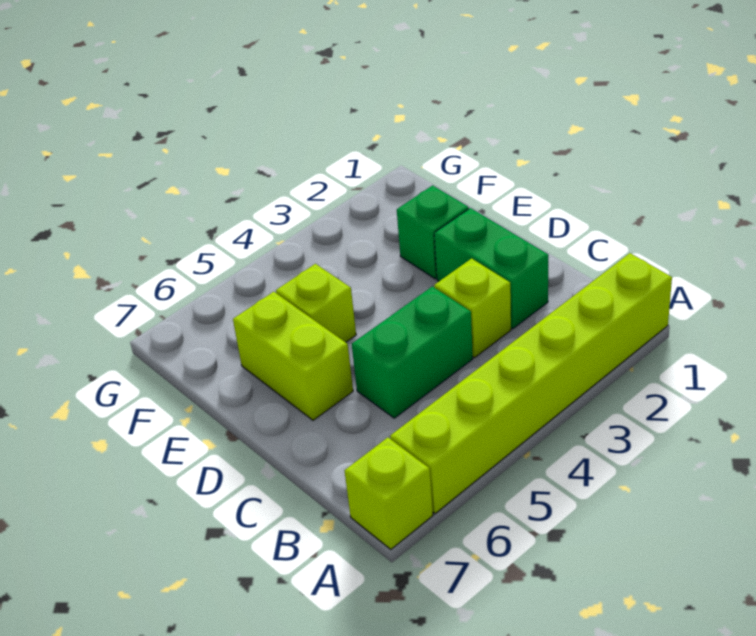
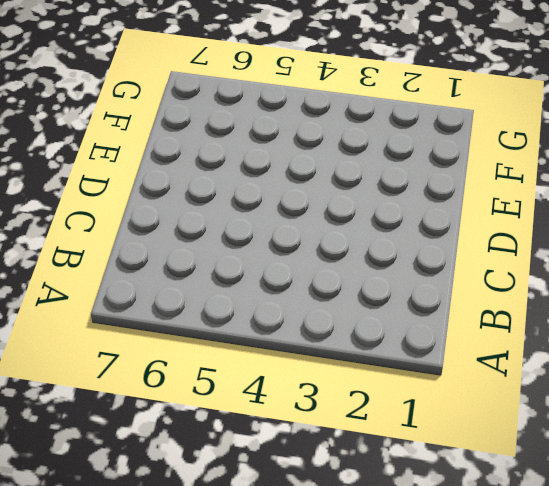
none -> lime brick A1:A6 level 1
none -> lime brick A7 level 1

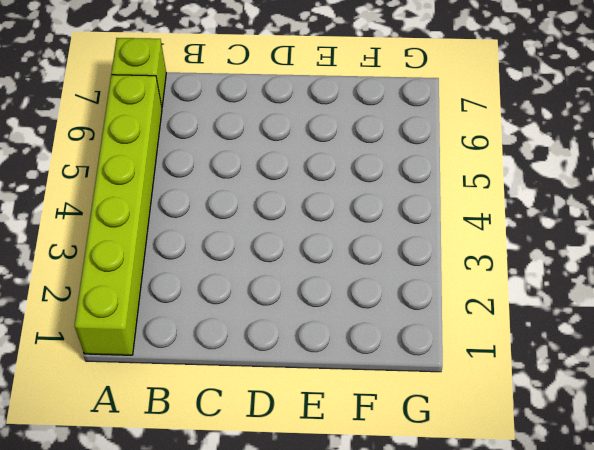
none -> green brick C2:D2 level 1
none -> lime brick C3 level 1

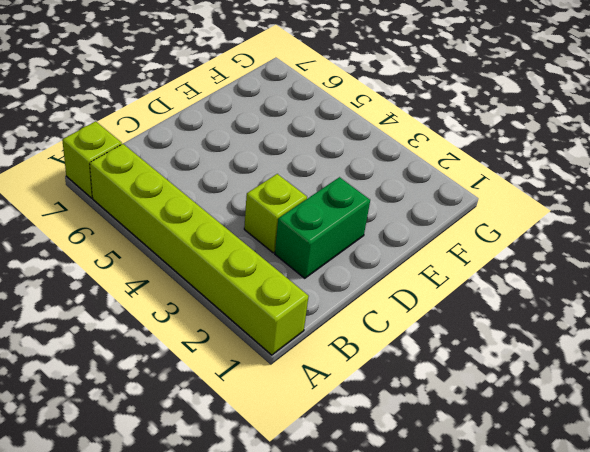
none -> green brick C4:C5 level 1
none -> lime brick D6:E6 level 1

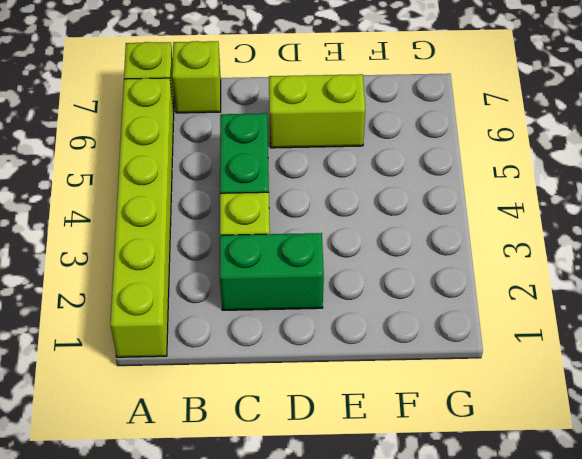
lime brick B7 level 1 -> lime brick E5 level 1
none -> green brick E2 level 1

